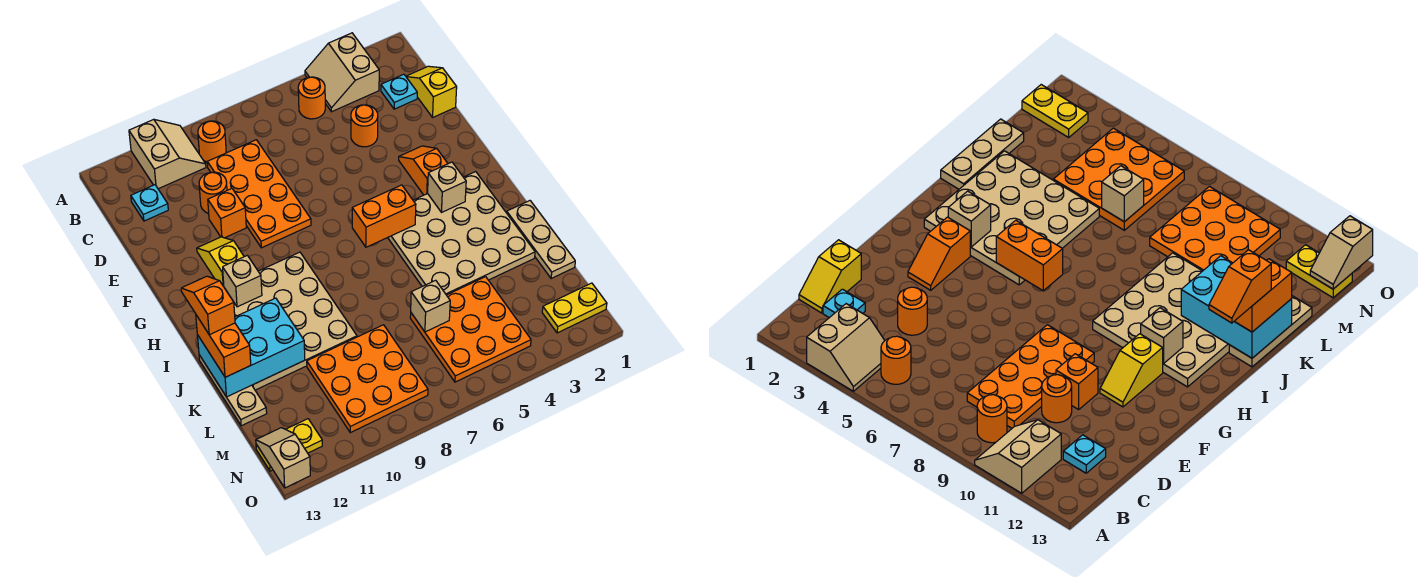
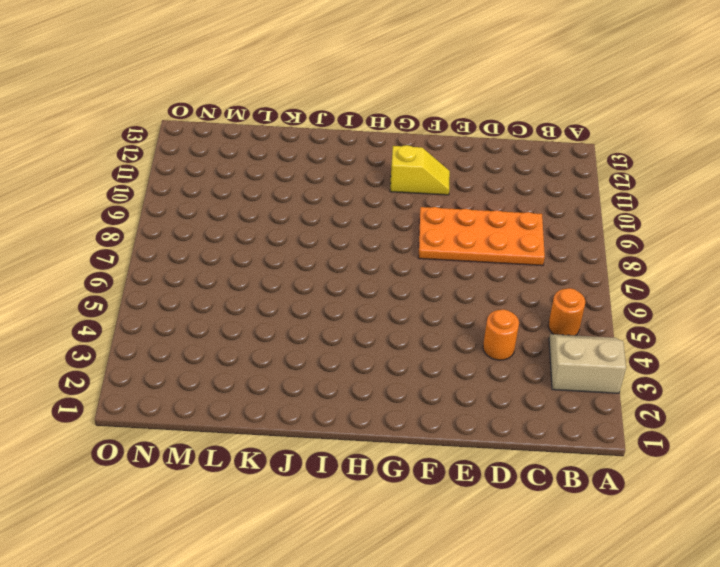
none -> tan slope A10:B11 level 1 top 11
none -> orange round brick B9 level 1
none -> yellow slope C1:D1 level 1 top D

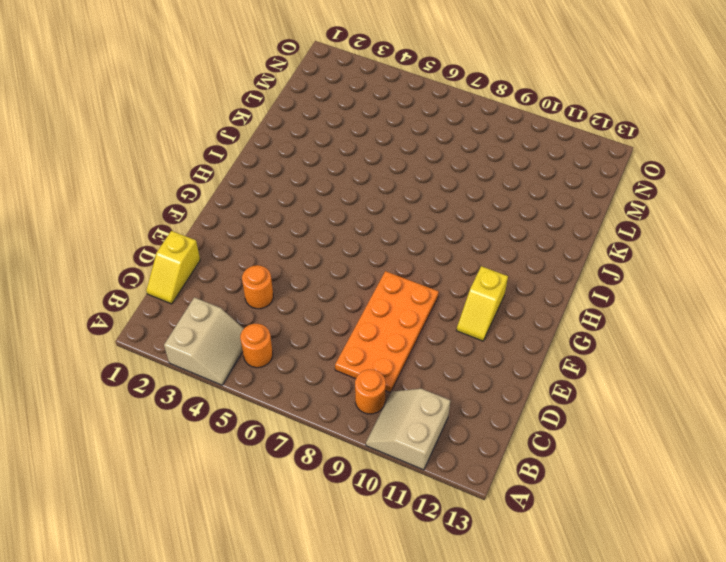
none -> cyan plate C2 level 1
none -> cyan plate C12 level 1
none -> orange round brick D10 level 1

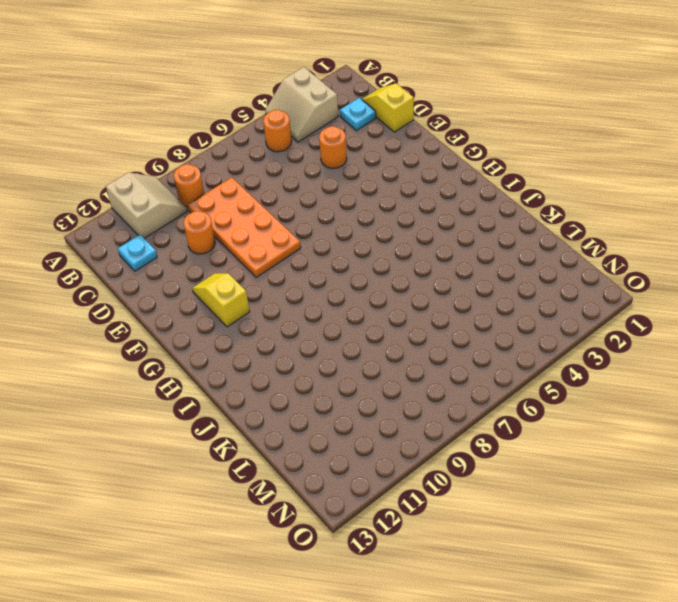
none -> orange brick E10 level 1
none -> orange slope F3:G3 level 1 top G
none -> tan plate H2:K5 level 1

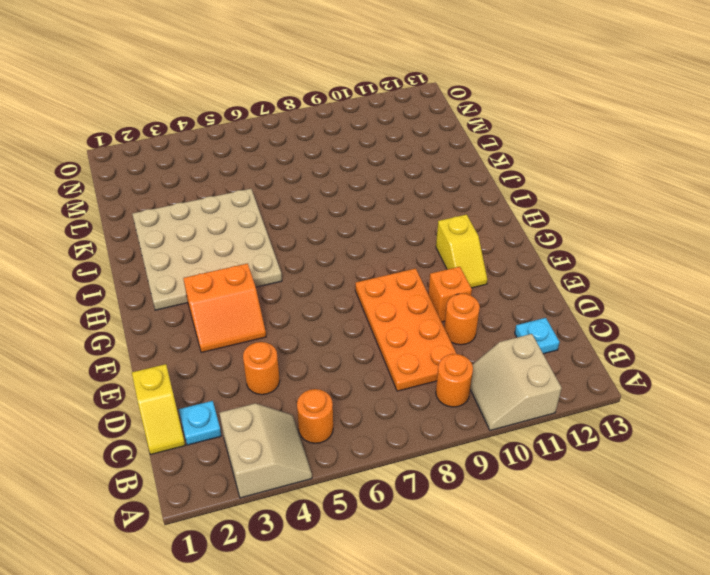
orange slope F3:G4 level 1 top G -> orange slope F3:G3 level 1 top G
none -> tan plate H9:K12 level 1
none -> tan plate J1:L1 level 1
none -> tan plate J13:L13 level 1

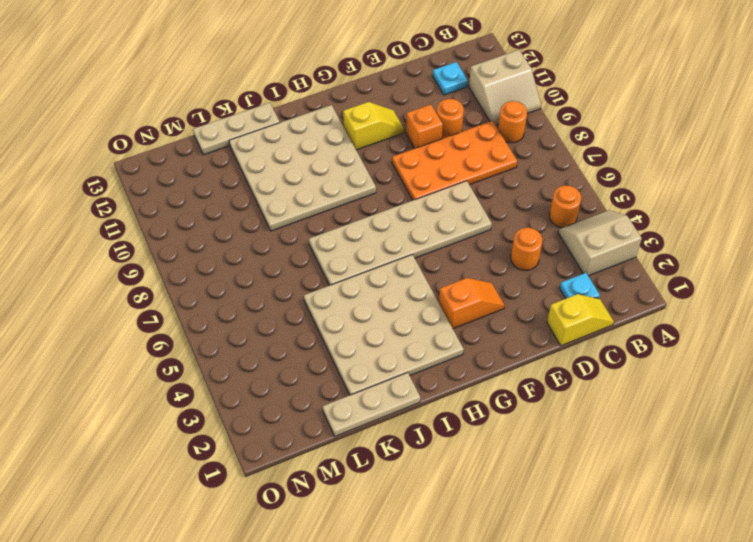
tan plate E6:J7 level 1 -> none
none -> orange plate L4:N6 level 1
none -> orange plate L8:N10 level 1
none -> yellow plate N1:N2 level 1

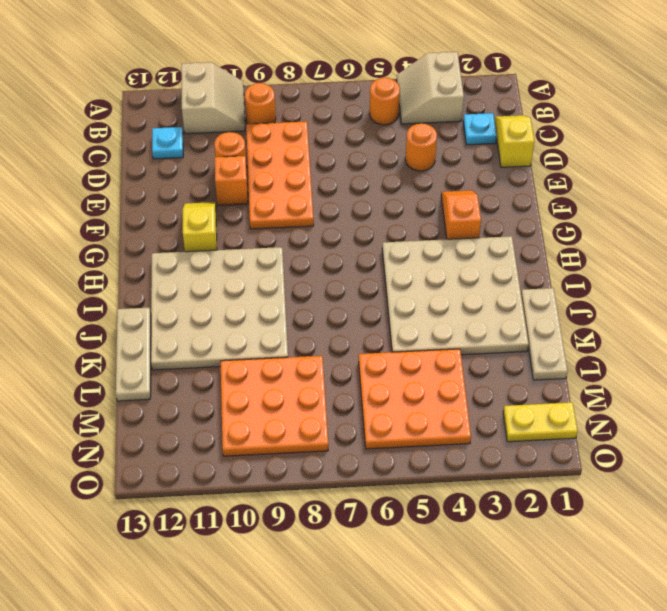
none -> yellow plate N12:N13 level 1
none -> tan brick H3 level 2
none -> orange brick H5:H6 level 2

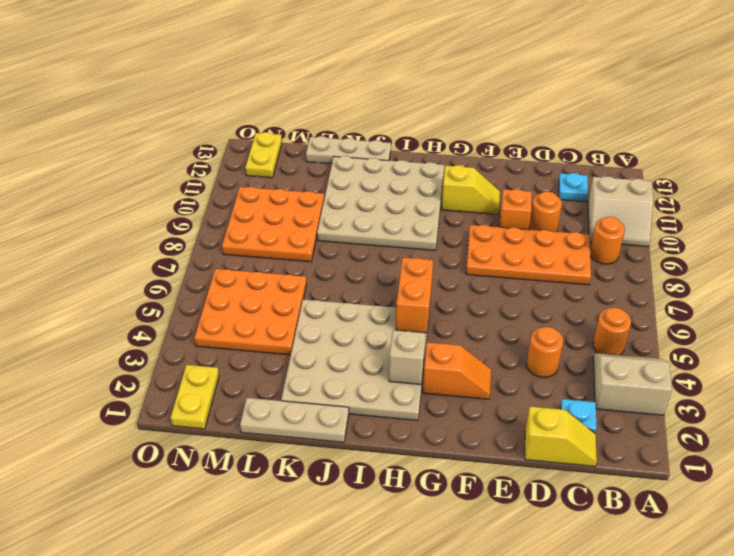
none -> tan brick H11 level 2
none -> cyan brick J11:K13 level 2
none -> tan brick L6 level 2

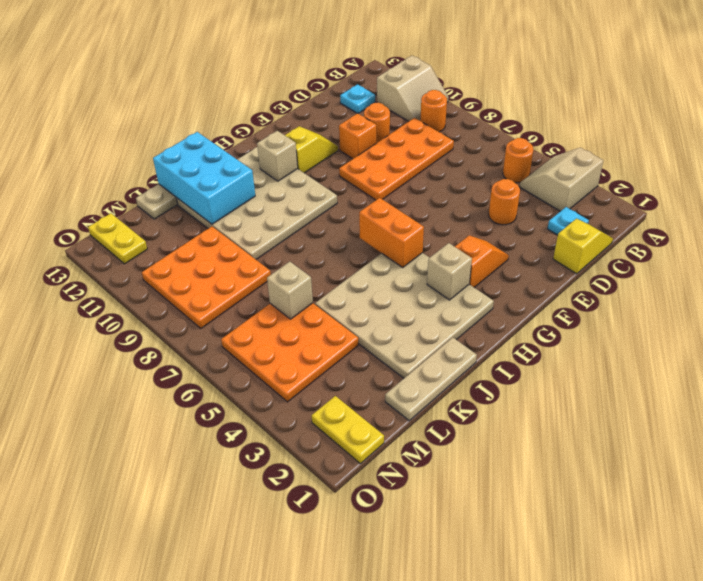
none -> tan slope N13:O13 level 2 top O
none -> orange brick J13:K13 level 3
none -> orange slope I13:J13 level 4 top J

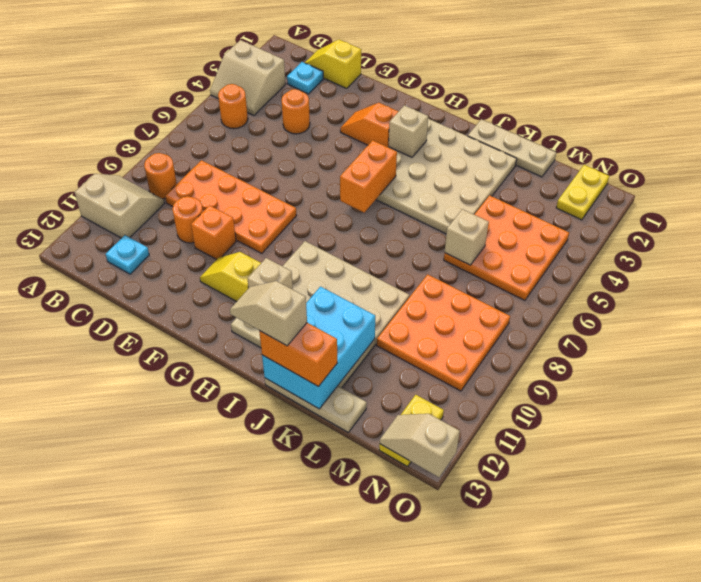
tan slope I13:J13 level 4 top J -> orange slope I13:J13 level 4 top J

